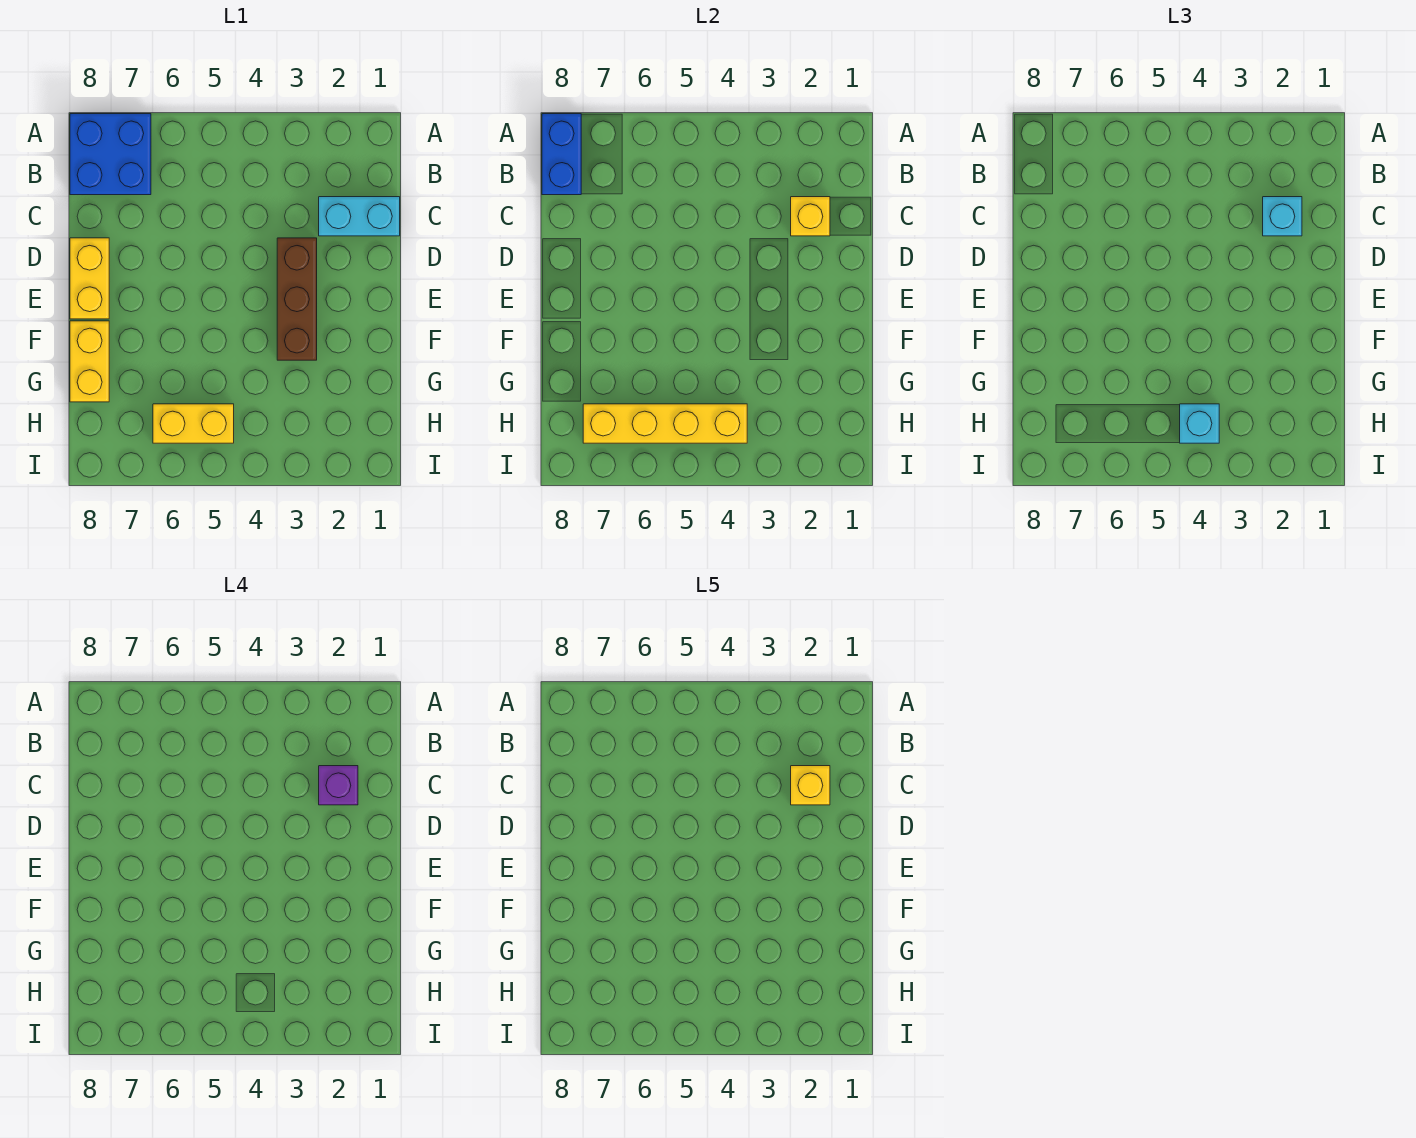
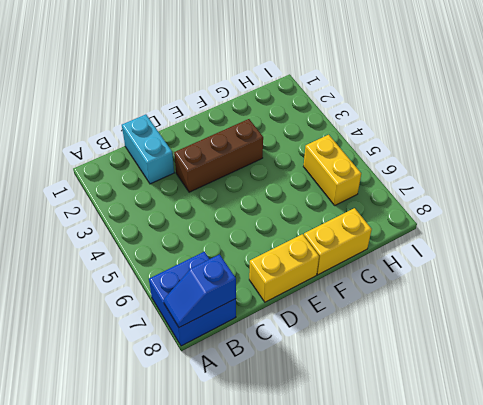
blue slope A8:B8 level 2 top B -> blue brick A8:B8 level 2
none -> yellow brick C2 level 2
none -> yellow brick H4:H7 level 2
none -> cyan brick C2 level 3

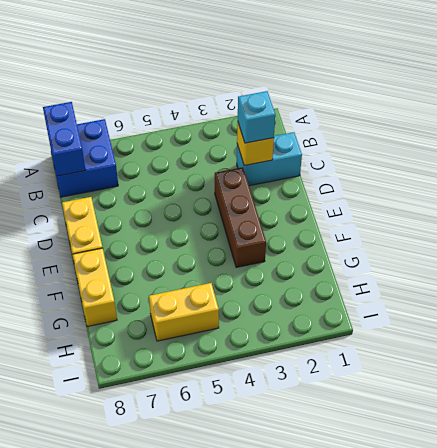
none -> yellow brick H4:H7 level 2
none -> cyan brick H4 level 3
none -> purple brick C2 level 4

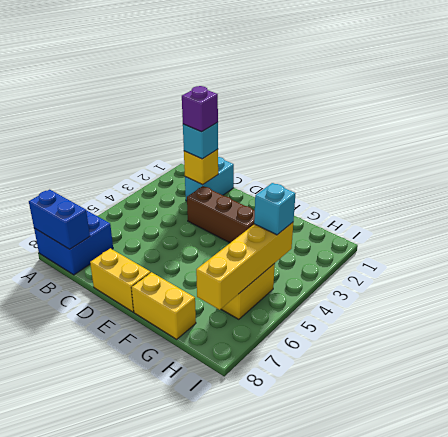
none -> yellow brick C2 level 5

